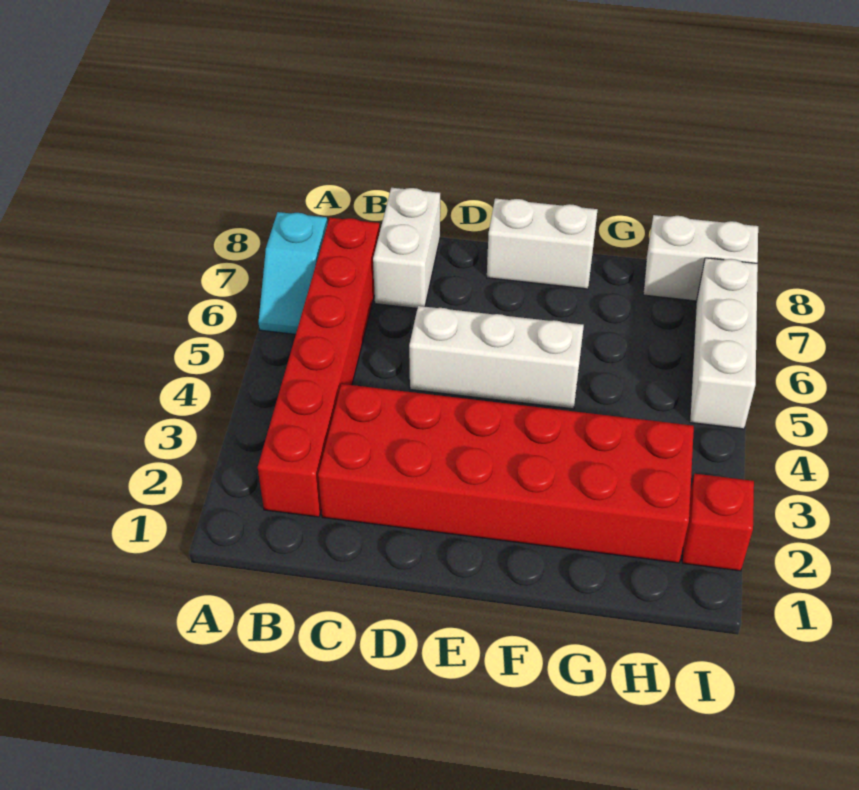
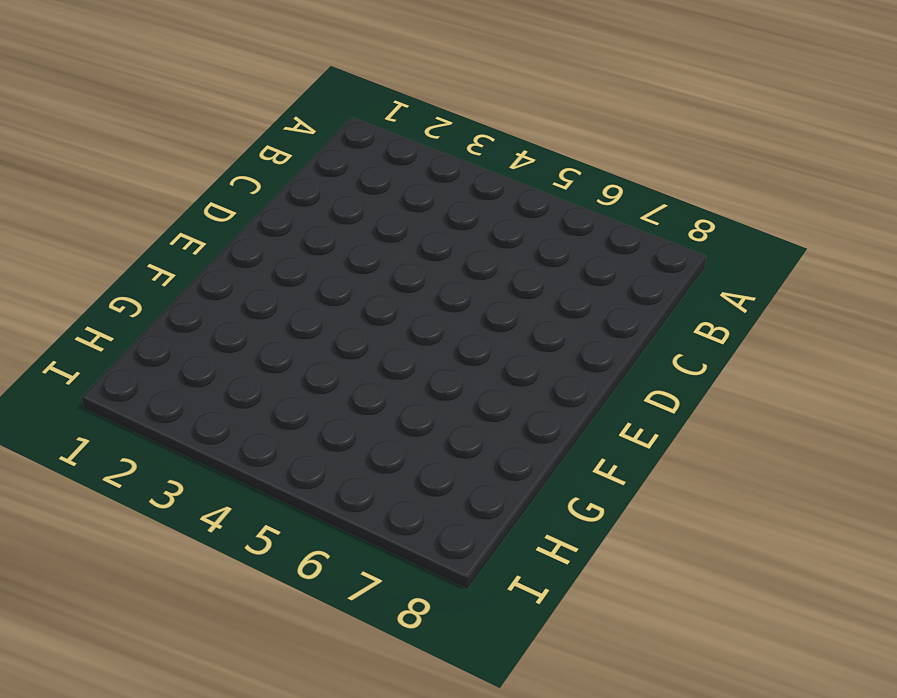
none -> cyan slope A6:A7 level 1 top 7
none -> red brick B2:B7 level 1

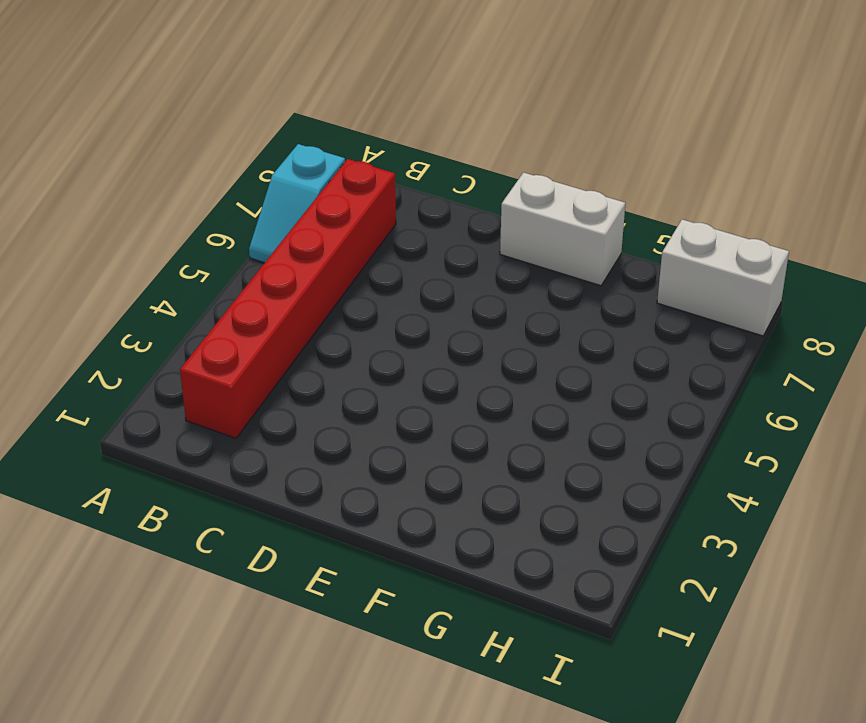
none -> red brick C2:H3 level 1
none -> white brick C7:C8 level 1

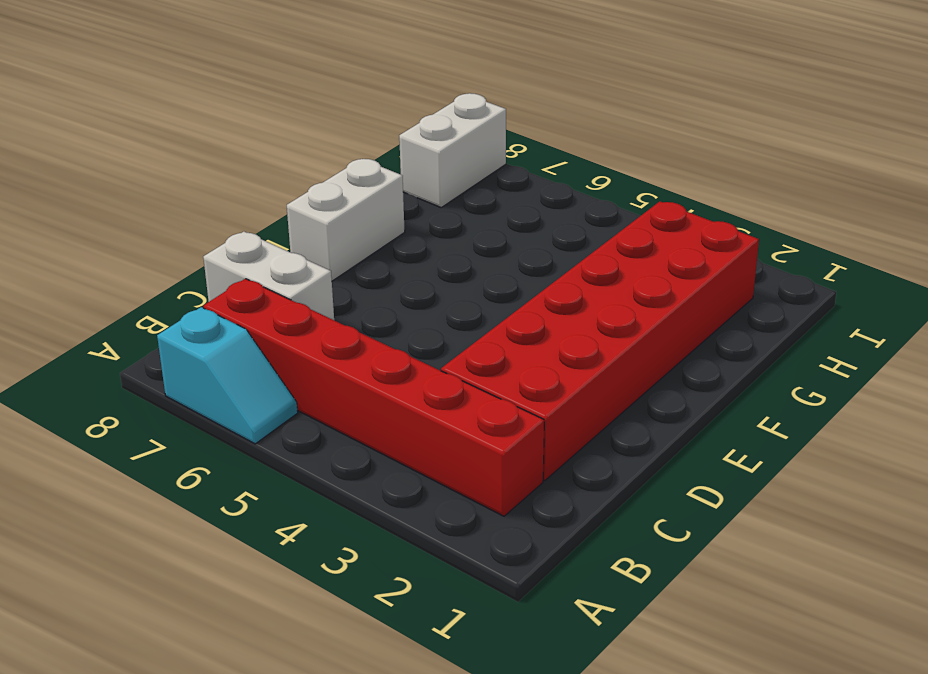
none -> white brick D5:F5 level 1
none -> red brick I2 level 1

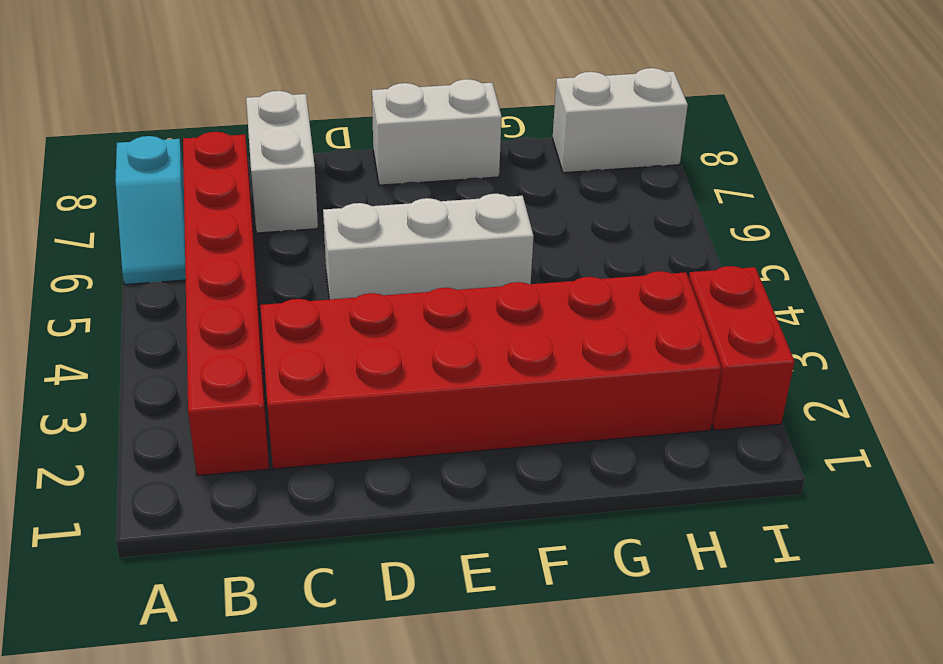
red brick I2:I3 level 1 -> red brick I2 level 1
none -> white brick I5:I7 level 1

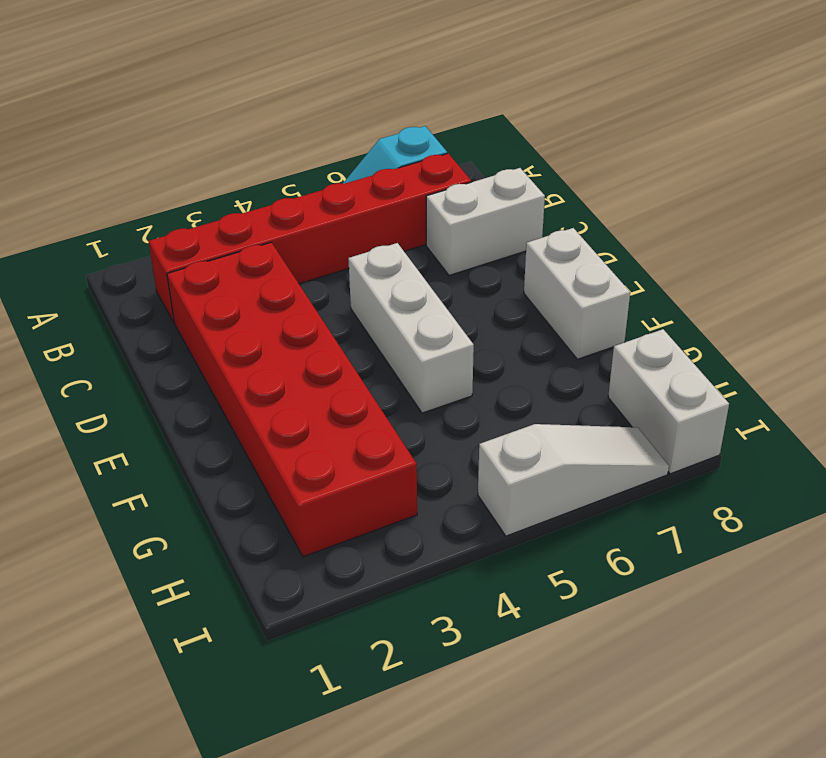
white slope I5:I7 level 1 top 5 -> white brick I5:I7 level 1
none -> red brick I2 level 1

